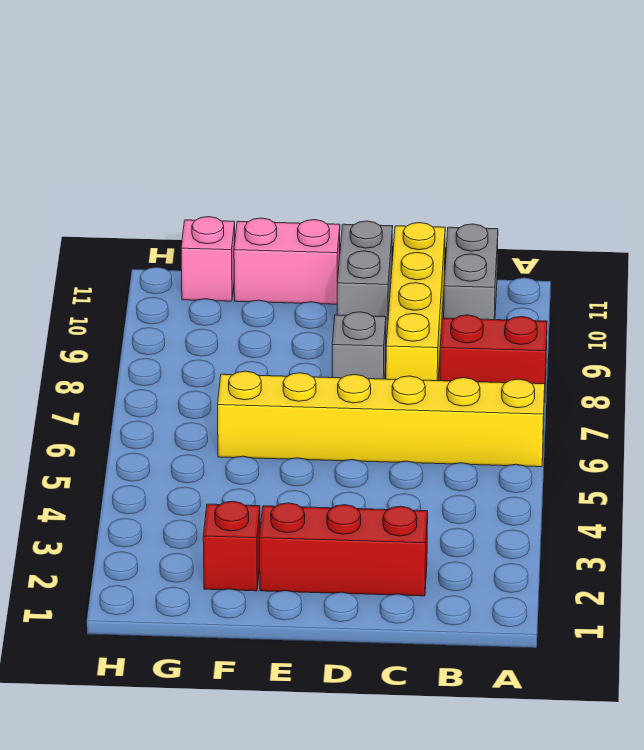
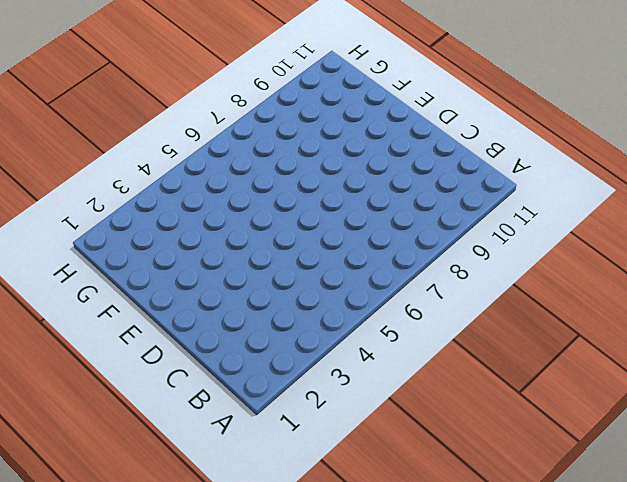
none -> yellow brick A6:F6 level 1
none -> red brick A8:B8 level 1

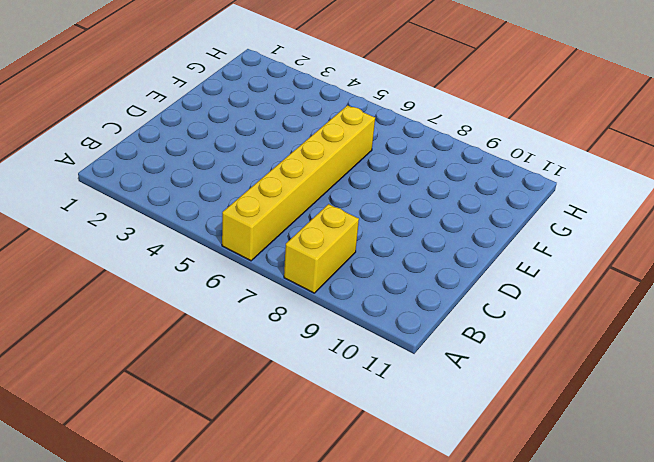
yellow brick A8:B8 level 1 -> red brick A8:B8 level 1
none -> grey brick B10:B11 level 1
none -> red brick C2:E2 level 1

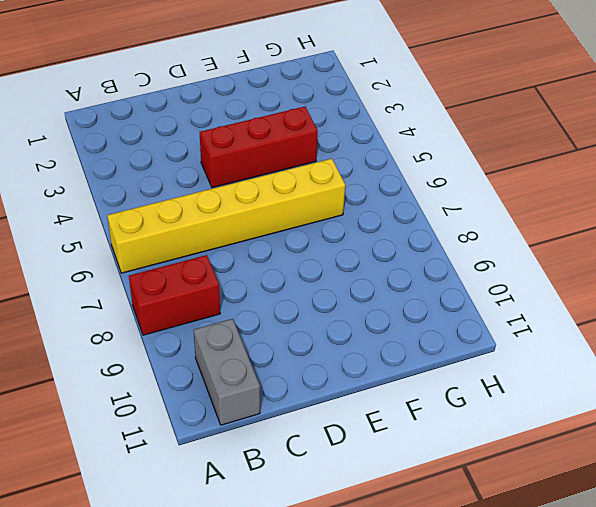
red brick D4:F4 level 1 -> red brick C2:E2 level 1
none -> yellow brick C8:C11 level 1
none -> grey brick D8 level 1

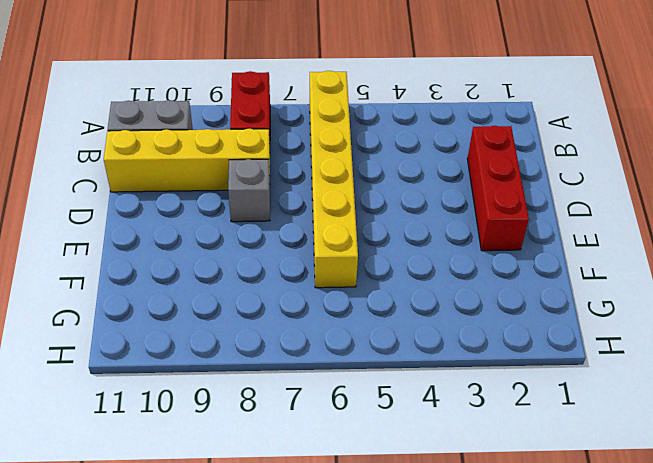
none -> grey brick D10:D11 level 1
none -> pink brick E11:F11 level 1

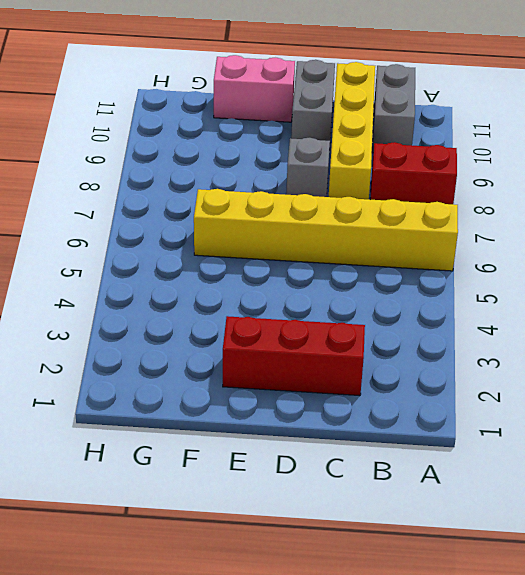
none -> red brick F2 level 1
none -> pink brick G11 level 1

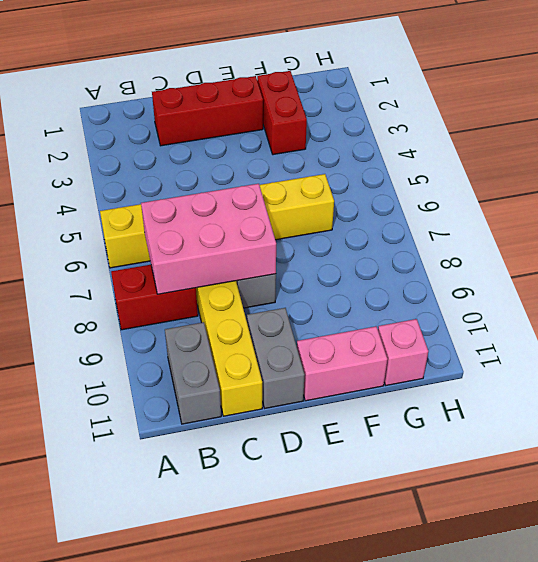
pink brick B7:D8 level 2 -> none
red brick F2:F3 level 1 -> red brick F2 level 1

